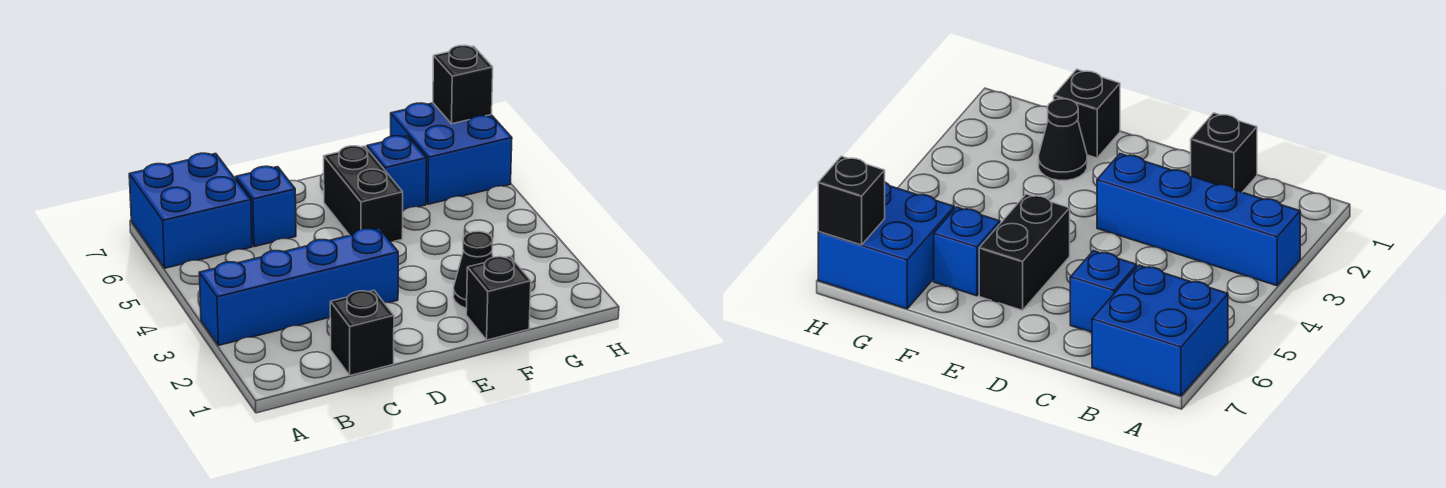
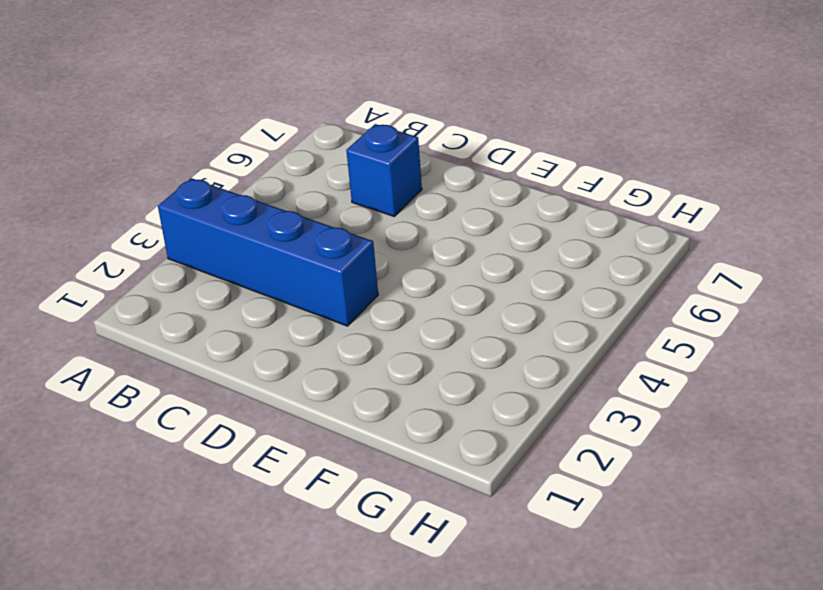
none -> blue brick A6:B7 level 1
none -> black brick C1 level 1

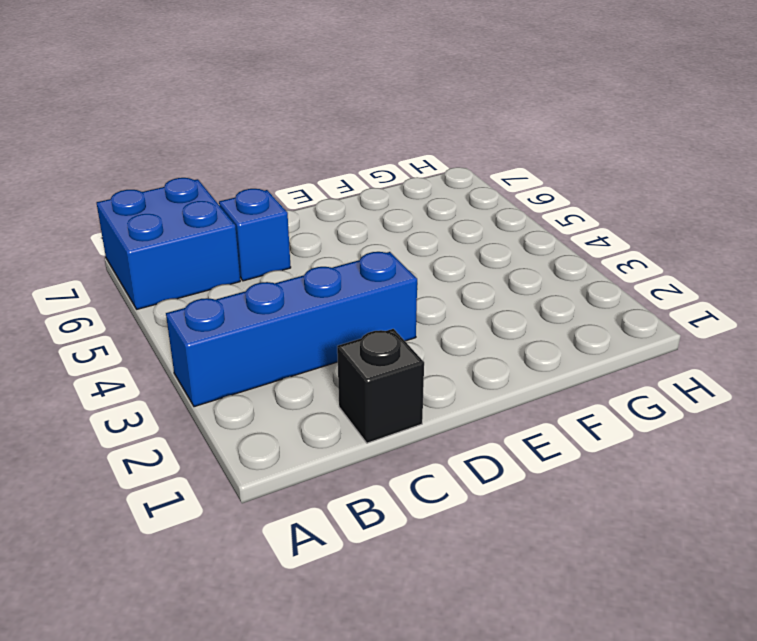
none -> black brick E5:E6 level 1
none -> black brick F1 level 1

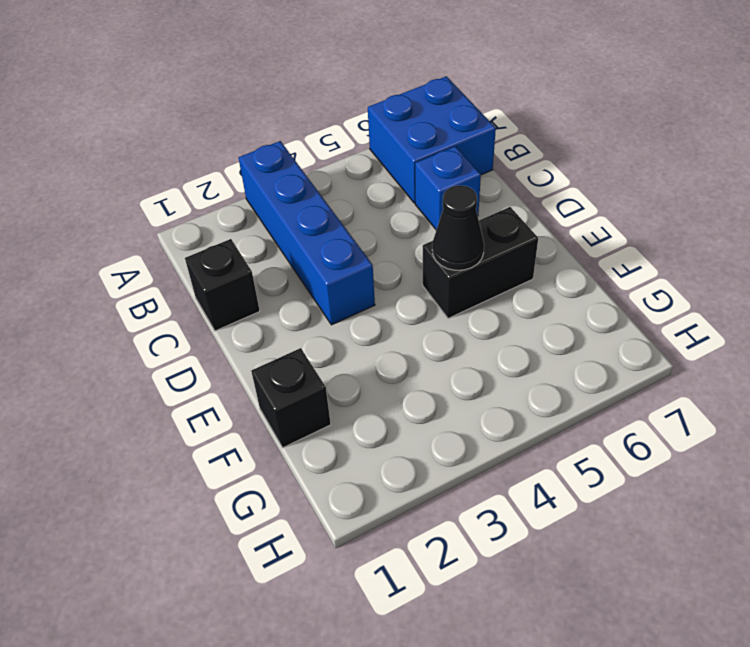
black cone E5 level 2 -> black cone F2 level 1
none -> blue brick F6 level 1
none -> blue brick G6:H7 level 1

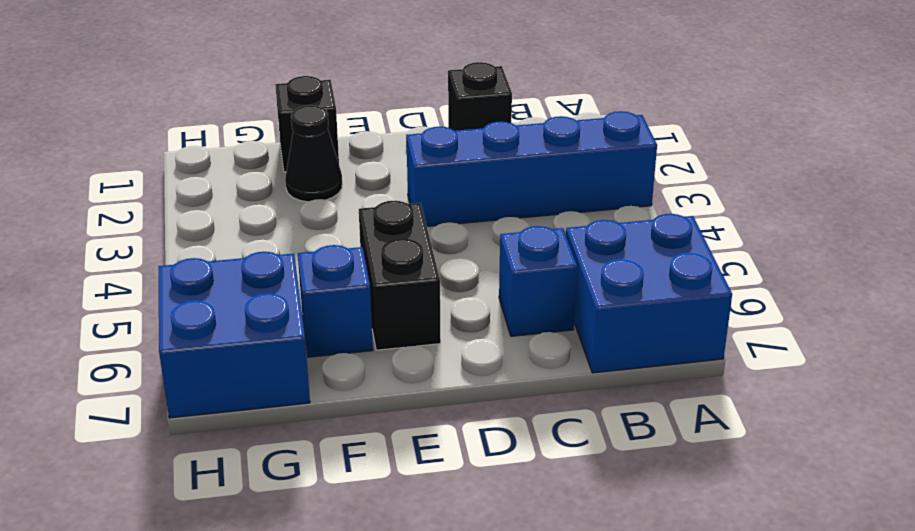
none -> black brick H7 level 2

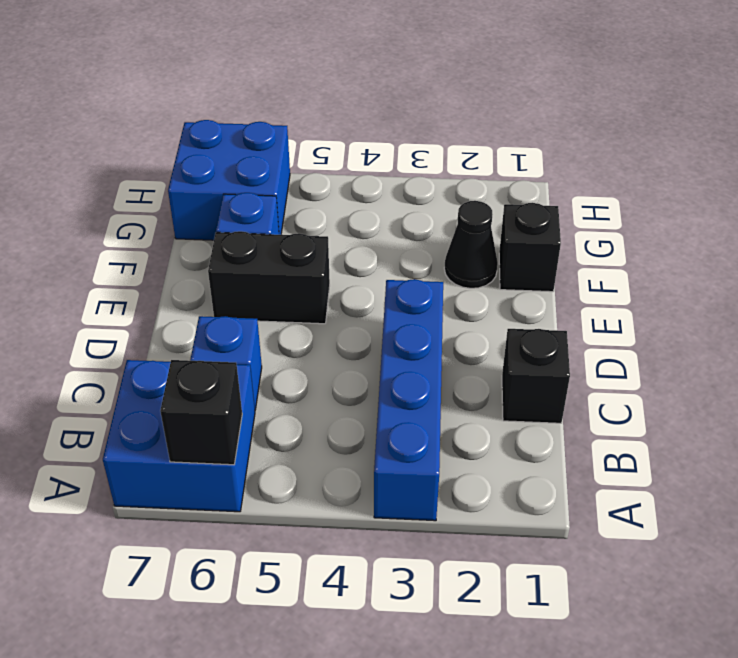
black brick A6 level 2 -> black brick H7 level 2

